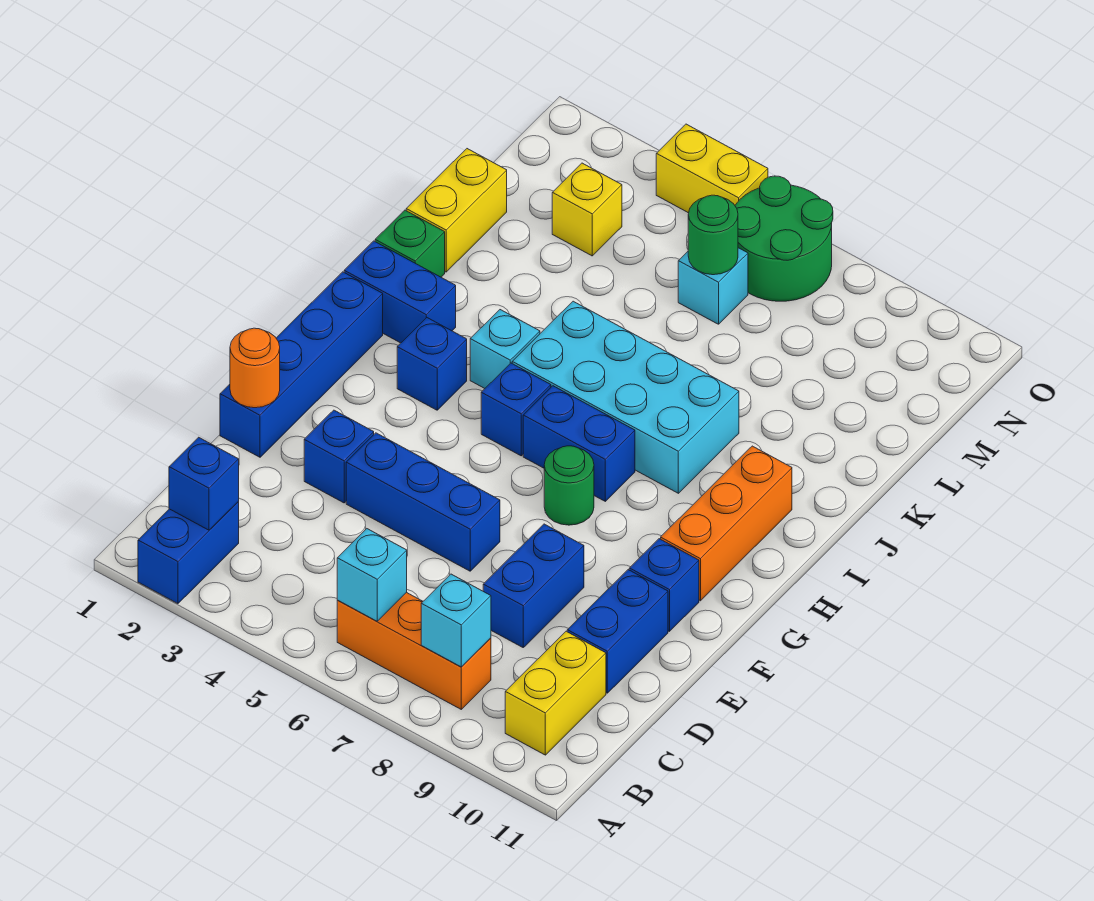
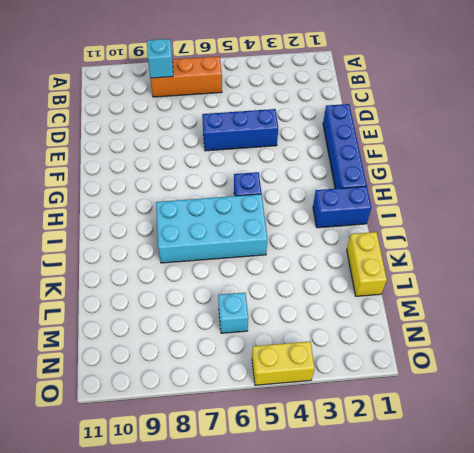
none -> blue brick A2:B2 level 1
none -> yellow brick B10:C10 level 1
none -> blue brick D8:E8 level 1

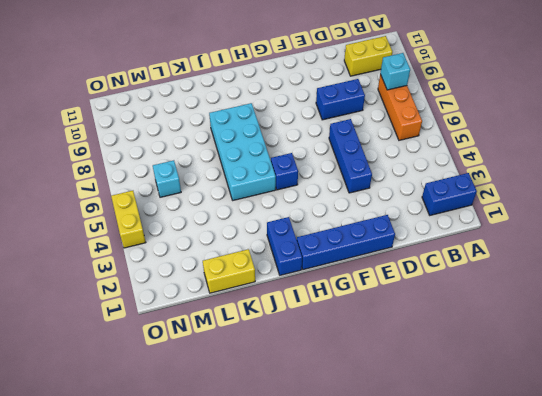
none -> blue brick D10:E10 level 1
none -> blue brick E3 level 1
none -> blue brick F10 level 1

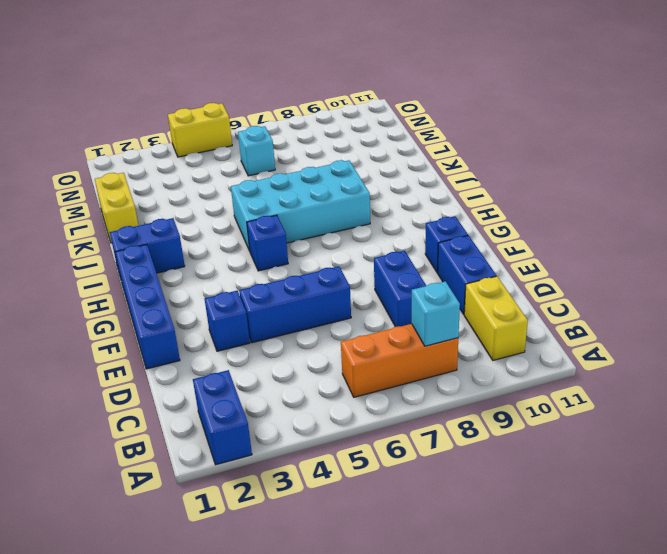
none -> green round brick G7 level 1
none -> orange brick G10:I10 level 1
none -> blue brick H3 level 1

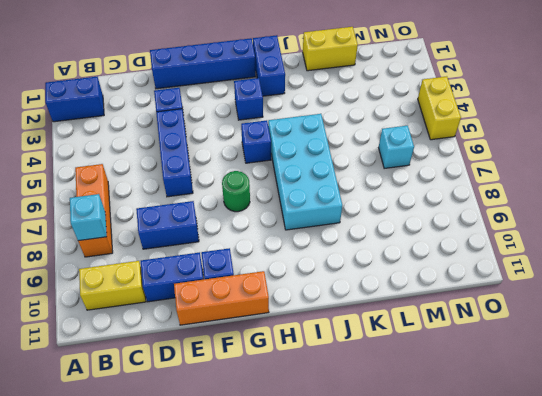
orange brick E11:G11 level 1 -> orange brick G10:I10 level 1
none -> blue brick H6:H7 level 1
none -> cyan brick I4 level 1
none -> green brick J1 level 1

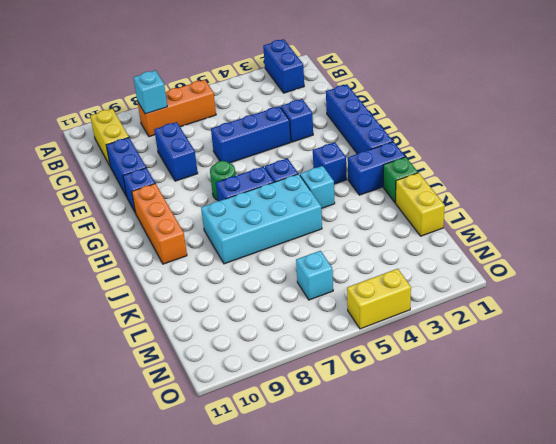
none -> yellow brick M3 level 1
none -> green round brick N6:O7 level 1
none -> blue brick B2 level 2

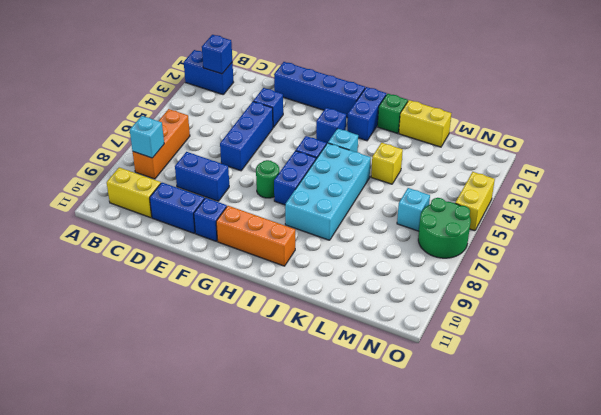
yellow brick K4 level 1 -> yellow brick M3 level 1
none -> cyan brick B6 level 2
none -> orange round brick E1 level 2
none -> green round brick M6 level 2

